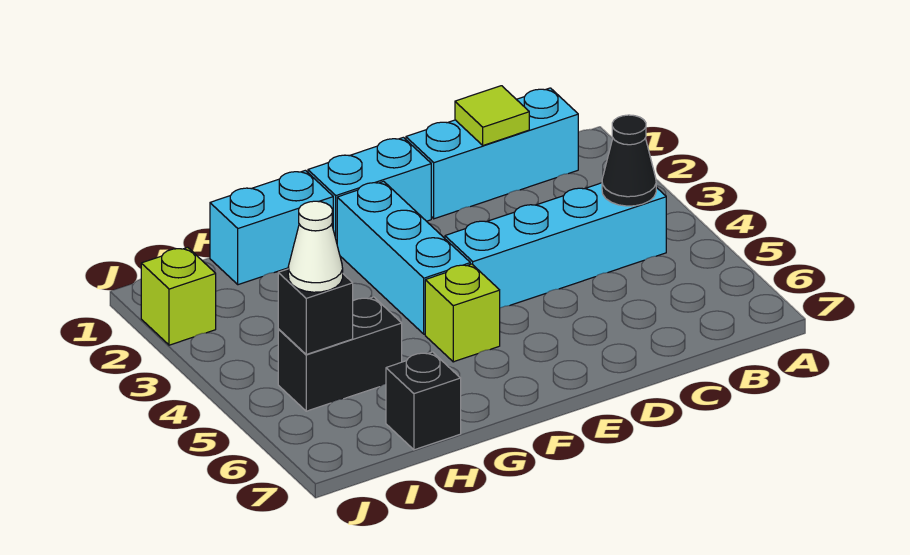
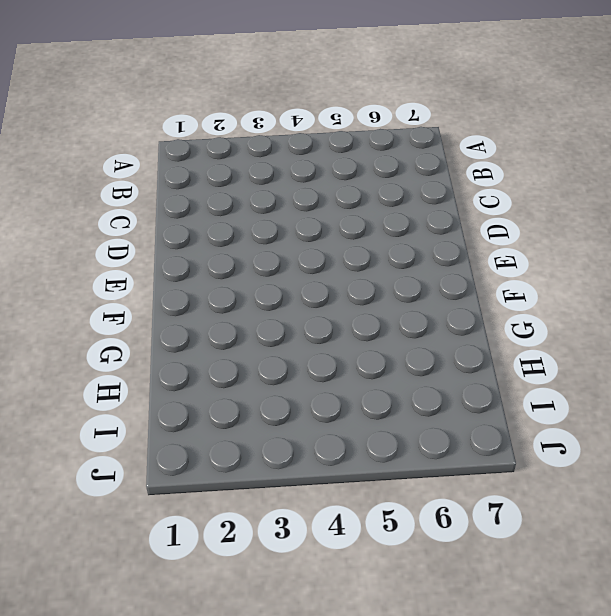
none -> cyan brick B1:D1 level 1
none -> cyan brick B4:E4 level 1
none -> cyan brick E1:F1 level 1

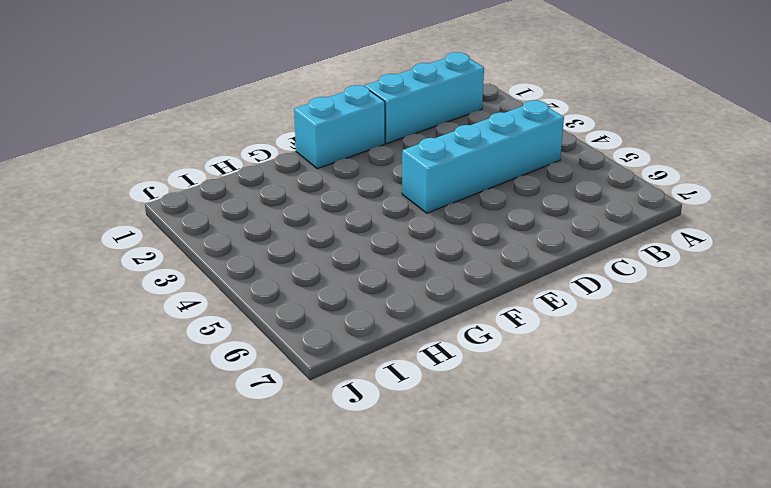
none -> cyan brick F2:F4 level 1
none -> lime brick F5 level 1
none -> cyan brick G1:H1 level 1

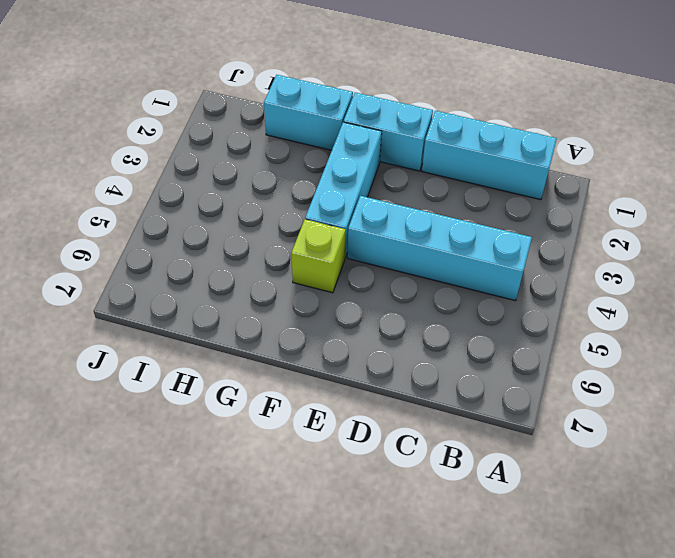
none -> black brick H5:I5 level 1
none -> black brick H7 level 1
none -> lime brick J2 level 1

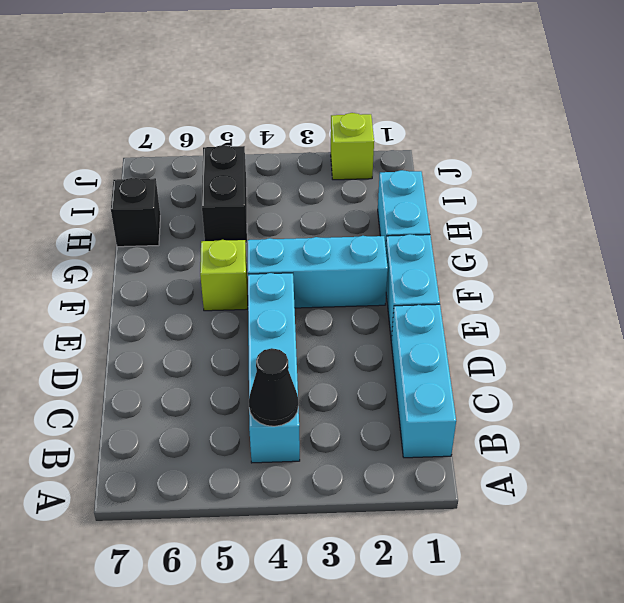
none -> lime tile C1 level 2
none -> black brick I5 level 2
none -> white cone I5 level 3

